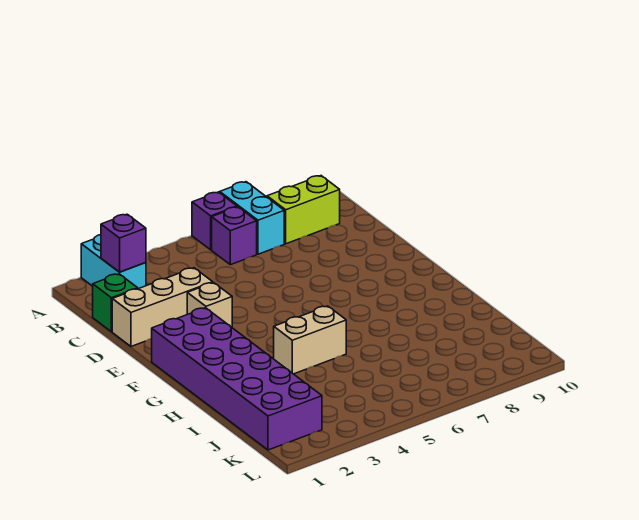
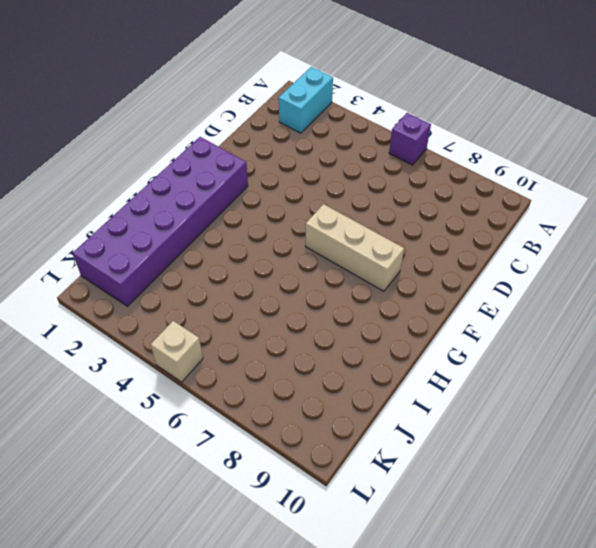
tan brick F6:F8 level 1 -> tan brick D1:D3 level 1
tan brick L5 level 1 -> tan brick E3 level 1
none -> cyan brick A7:B7 level 1
none -> purple brick B6 level 1

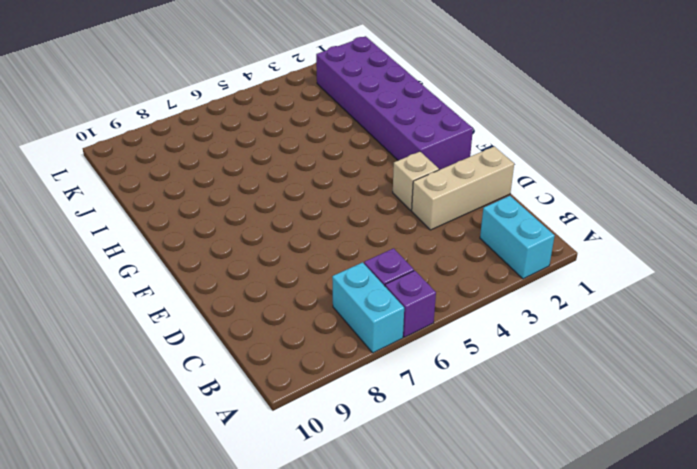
none -> lime brick B8:B9 level 1
none -> green brick C1 level 1

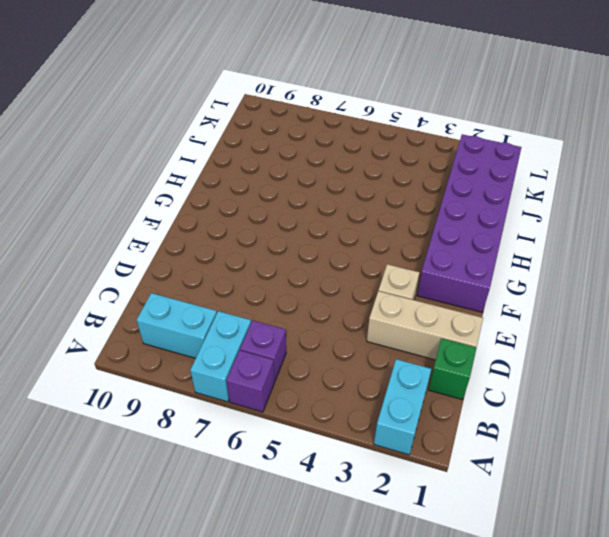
cyan brick B8:B9 level 1 -> lime brick B8:B9 level 1
none -> tan brick H4:H5 level 1
none -> purple brick B2 level 2

